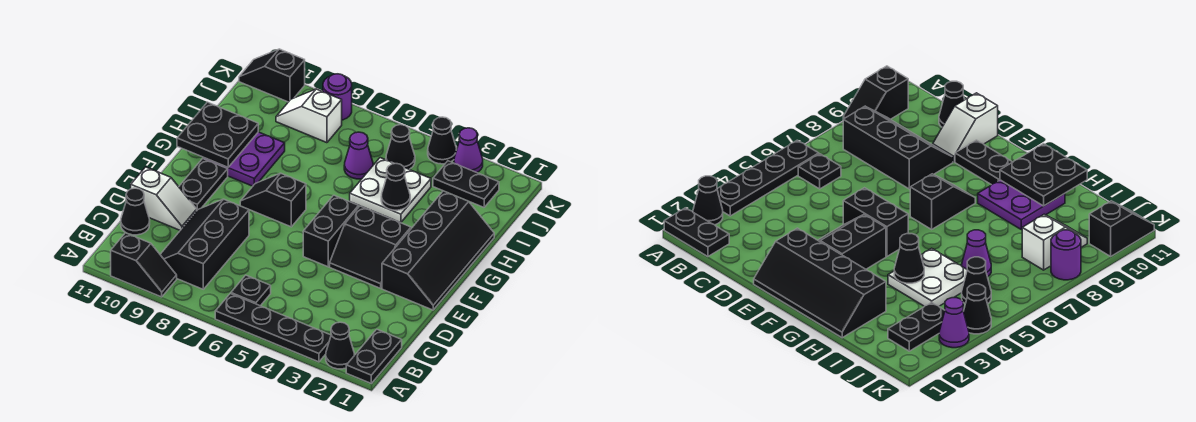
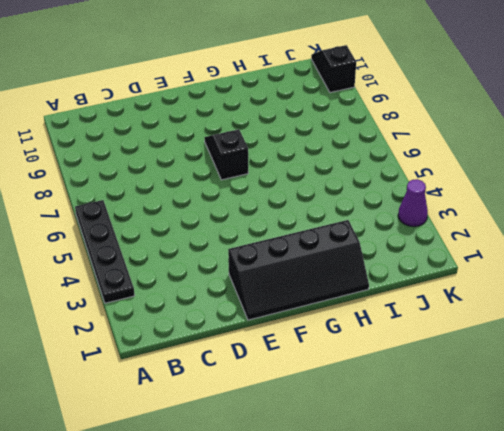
none -> black plate A1:B1 level 1
none -> black cone A2 level 1
none -> black slope A9:A10 level 1 top 10

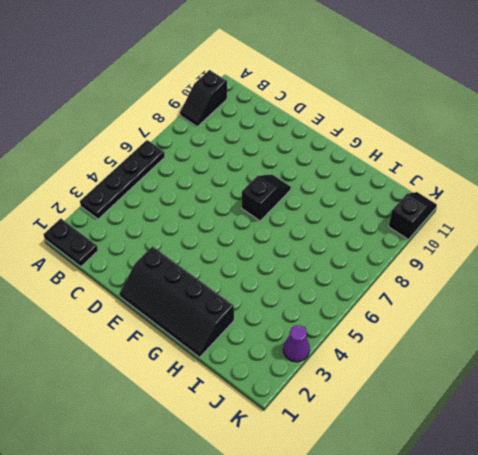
none -> black cone A2 level 1
none -> black plate B6 level 1
none -> black slope B8:D9 level 1 top 8

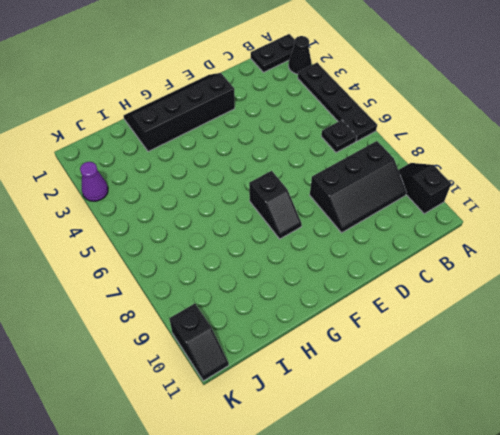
none -> black cone C11 level 1
none -> white slope D10:D11 level 1 top 11
none -> black slope E3:F4 level 1 top F

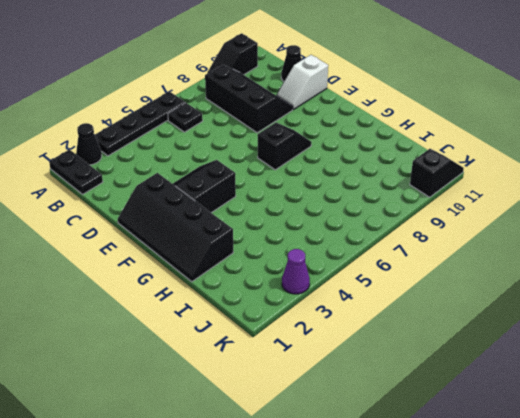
none -> black brick E5:F5 level 1
none -> black plate E10:F10 level 1
none -> purple plate G9:H10 level 1

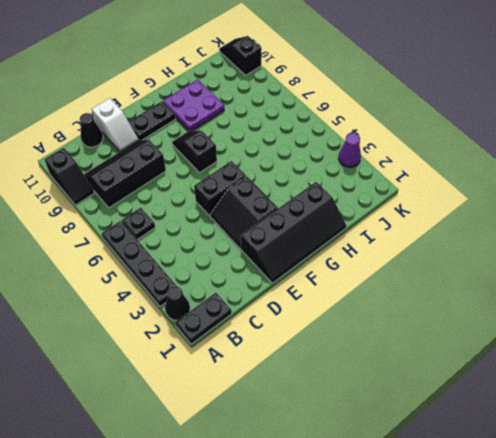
none -> white plate H4:I5 level 1
none -> purple cone I6 level 1
none -> black plate J2:J3 level 1

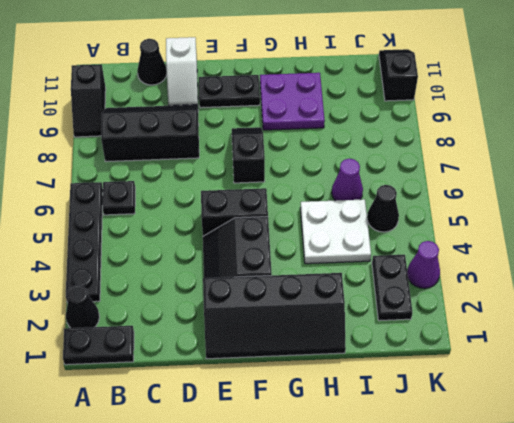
none -> white slope J8:J9 level 1 top 8
none -> black cone K4 level 1
none -> purple round brick K8 level 1

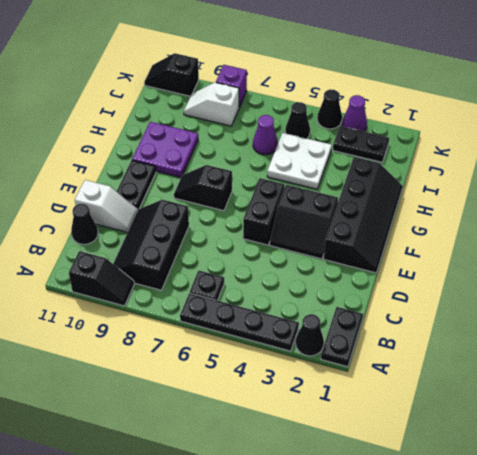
purple brick K8 level 1 -> purple round brick K8 level 1
none -> black plate G10:H11 level 2
none -> black cone H4 level 2

